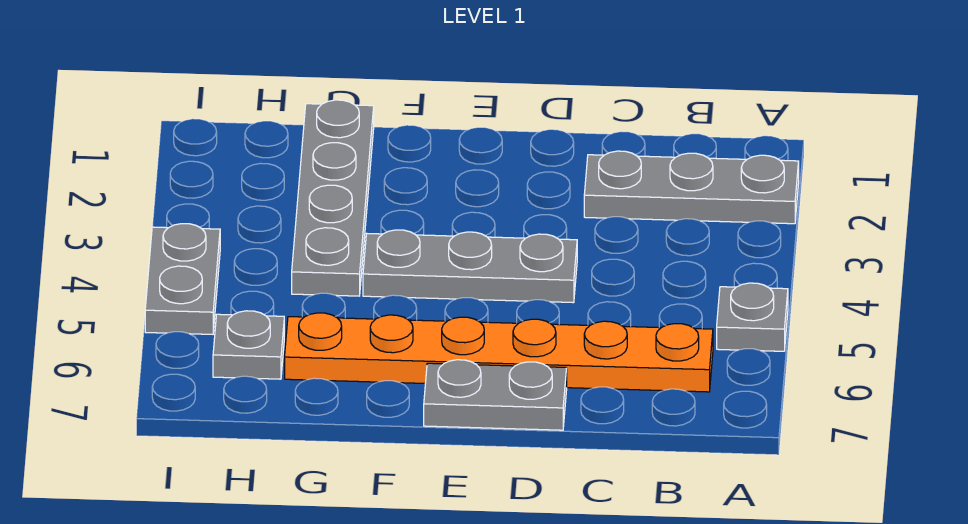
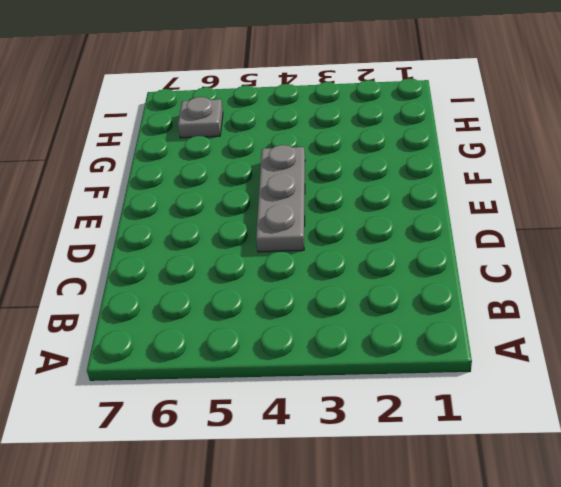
none -> grey plate A2:C2 level 1
none -> grey plate A5 level 1

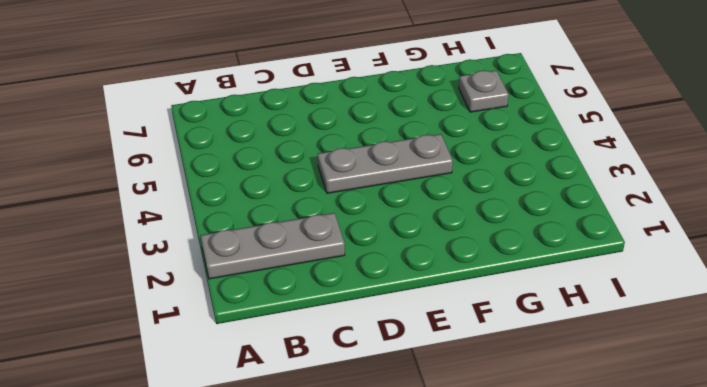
none -> grey plate A5 level 1
none -> orange plate B6:G6 level 1

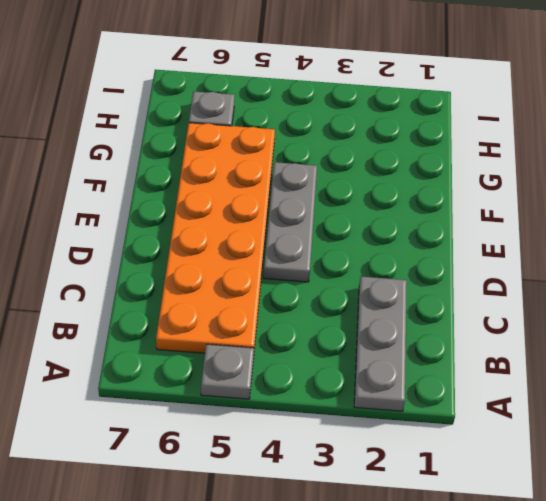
orange plate B5:G6 level 1 -> orange plate B6:G6 level 1
none -> grey plate D7:E7 level 1
none -> grey plate G1:G4 level 1

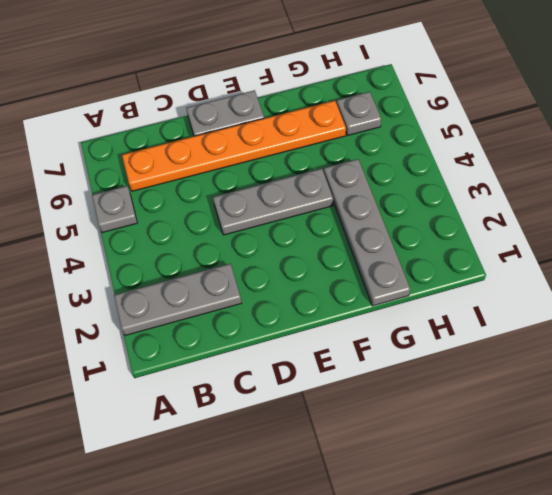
none -> grey plate I4:I5 level 1

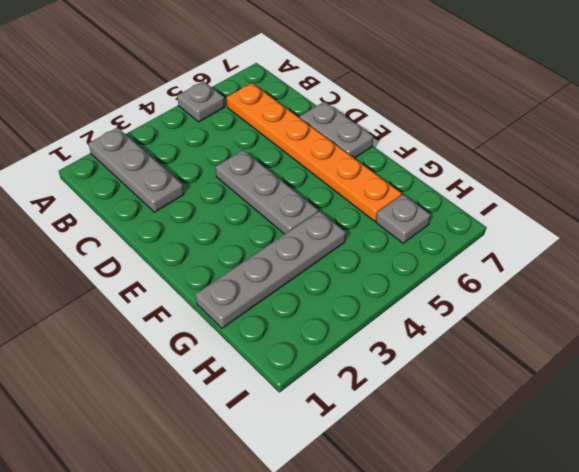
none -> grey plate I4:I5 level 1

